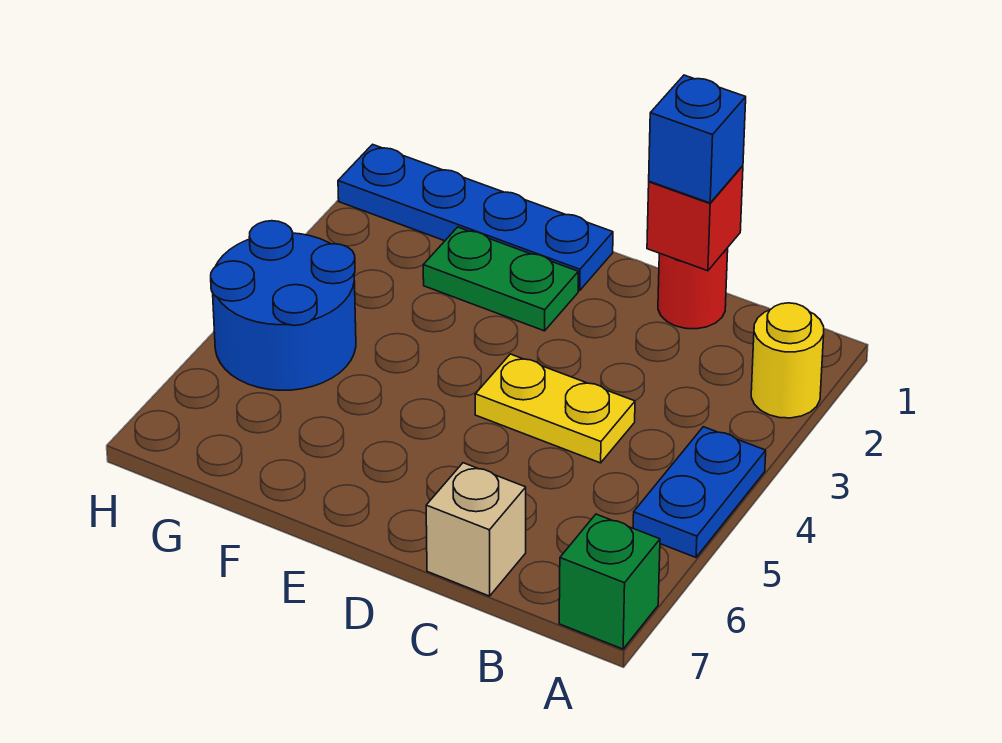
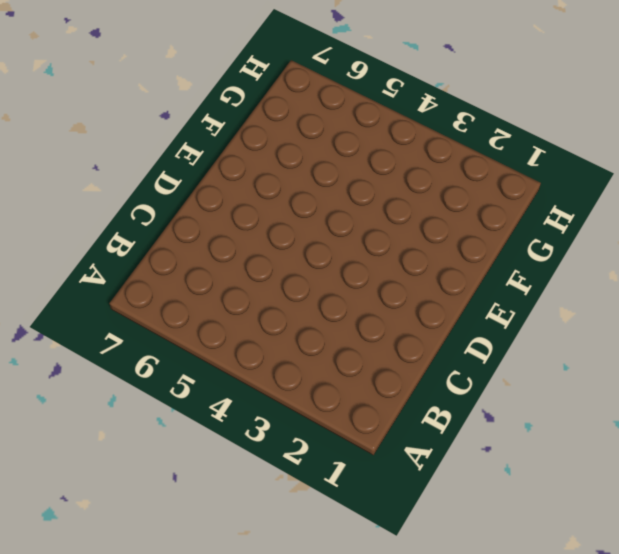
none -> yellow round brick A2 level 1
none -> blue plate A4:A5 level 1

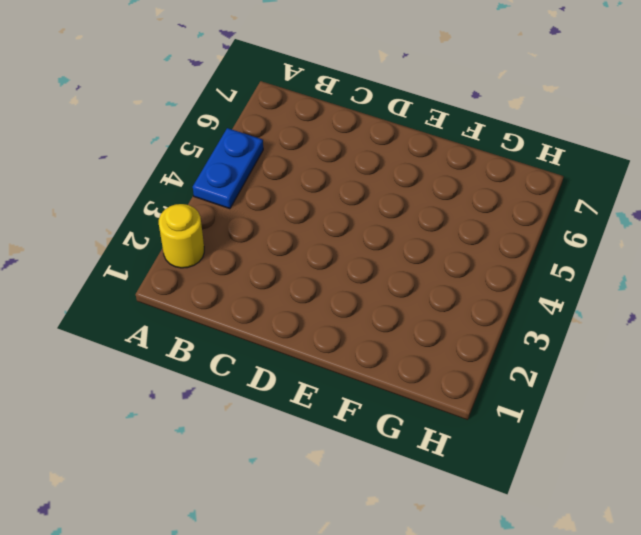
none -> green brick A7 level 1
none -> red round brick C1 level 1

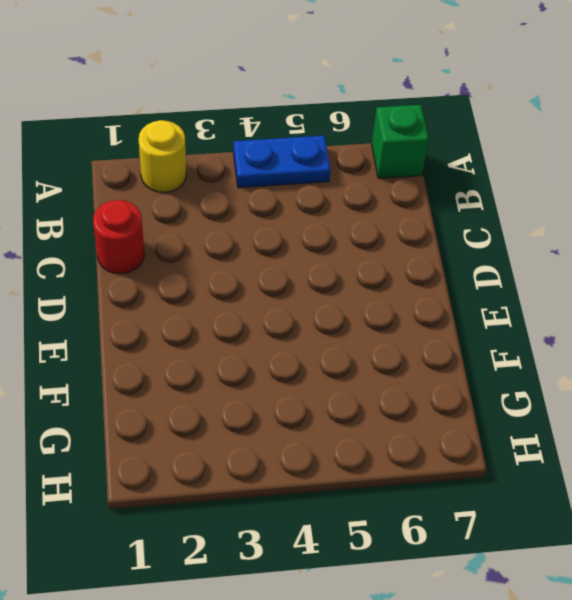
none -> yellow plate C4:D4 level 1
none -> tan brick C7 level 1

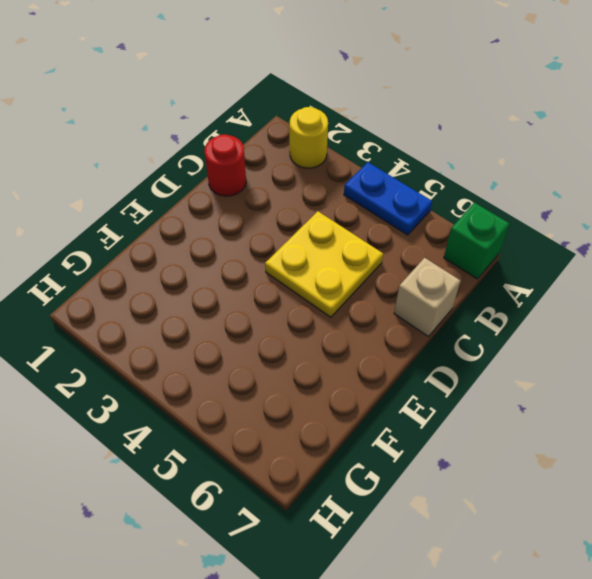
yellow plate C4:D5 level 1 -> yellow plate C4:D4 level 1
none -> blue plate E1:H1 level 1
none -> green plate E2:F2 level 1

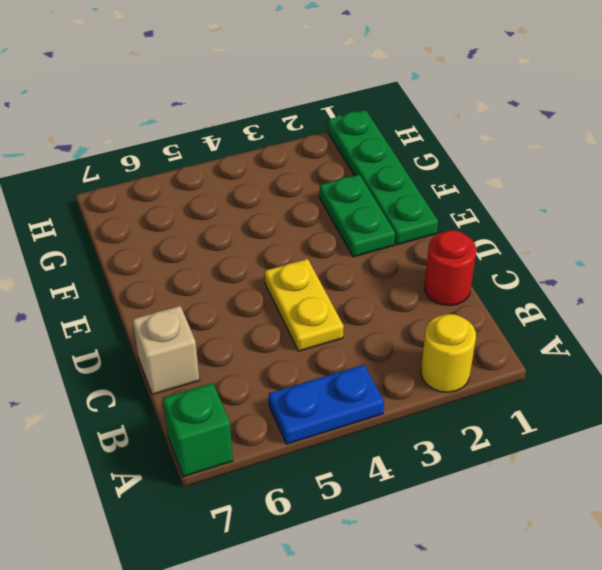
green plate E1:H1 level 1 -> blue plate E1:H1 level 1
none -> blue round brick G4:H5 level 1
none -> red brick C1 level 2

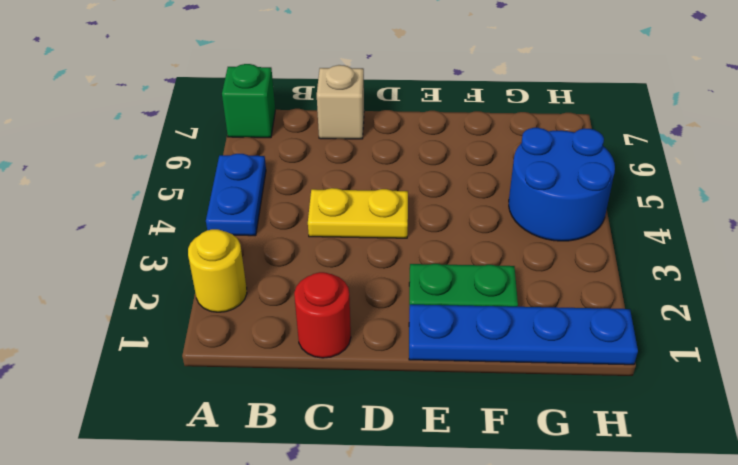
none -> red brick C1 level 2
none -> blue brick C1 level 3

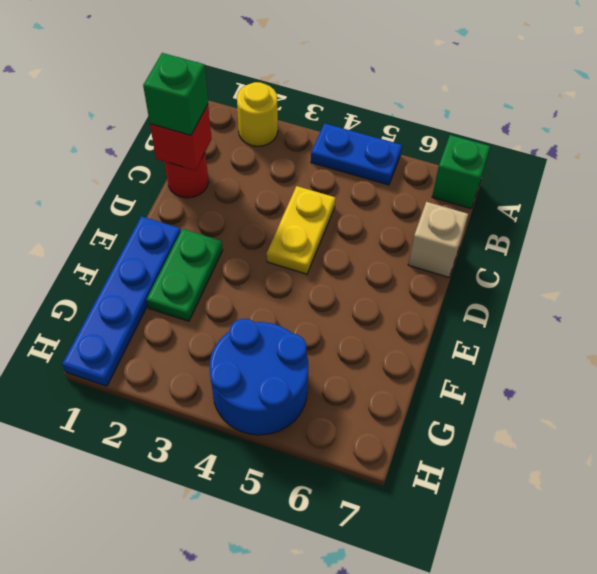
green brick C1 level 3 -> blue brick C1 level 3

